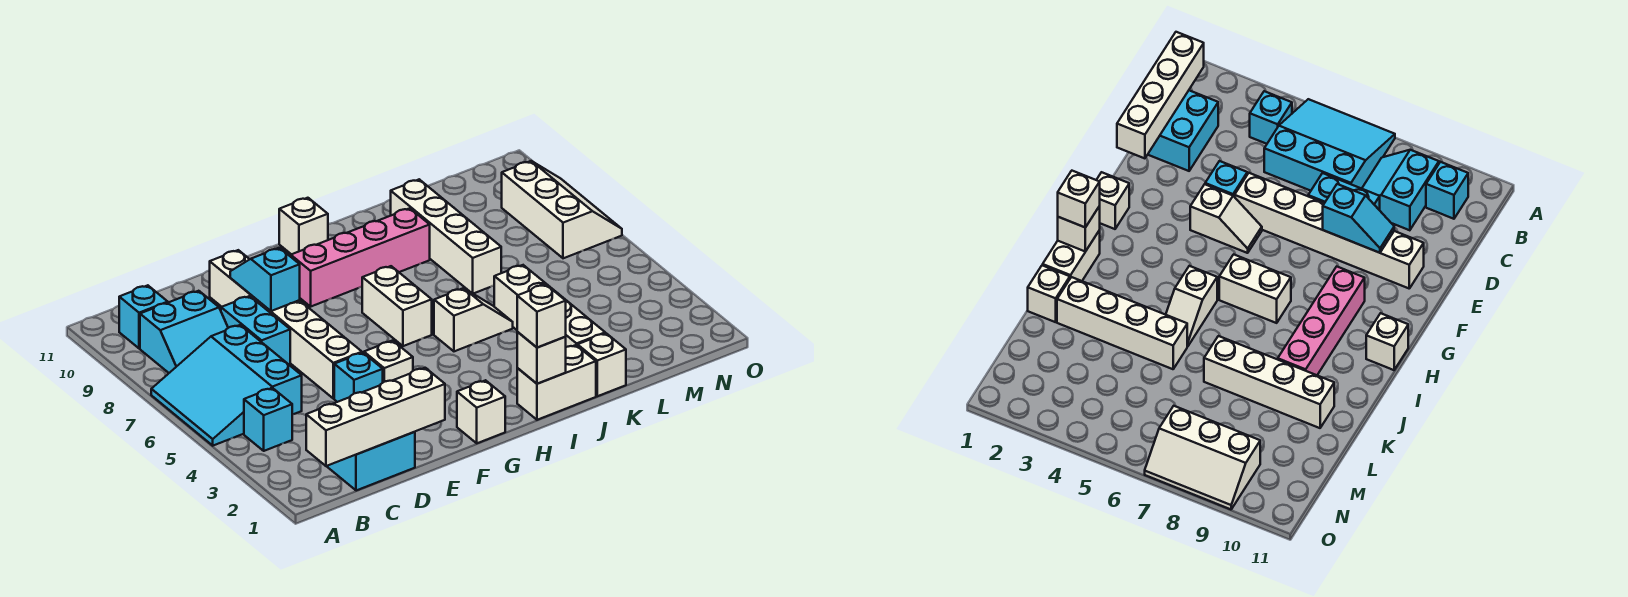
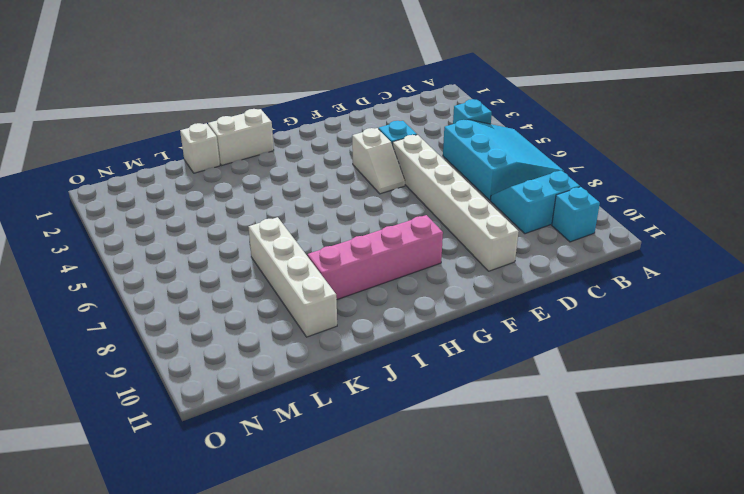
none -> cyan brick C1:D2 level 1
none -> cyan brick D7:D8 level 1
none -> white brick G1 level 1

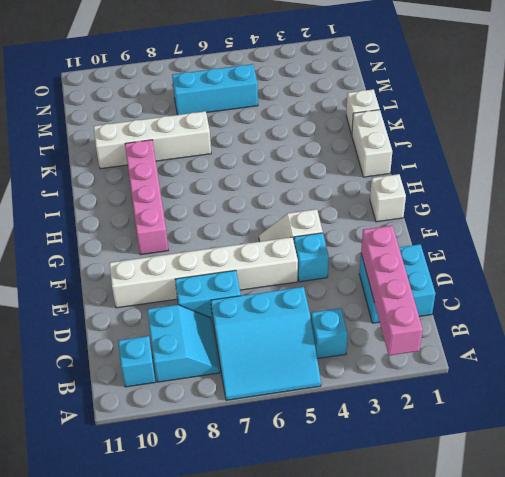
pink brick A2:D2 level 2 -> none
cyan brick M5:M7 level 1 -> none
none -> white brick H6:H7 level 1
none -> white brick H11 level 1
none -> white slope I5:J5 level 1 top I

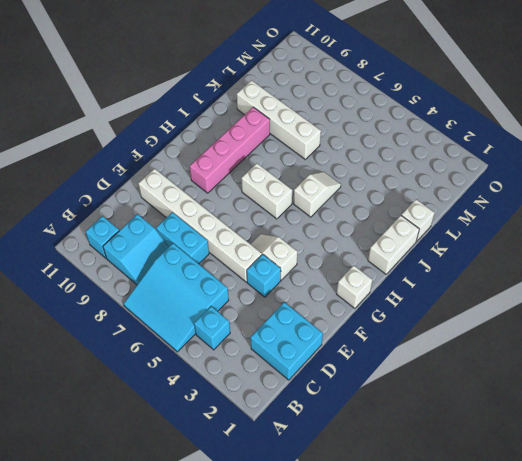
none -> white brick H11 level 1
none -> white brick K2:K5 level 1
none -> white slope N7:O9 level 1 top N

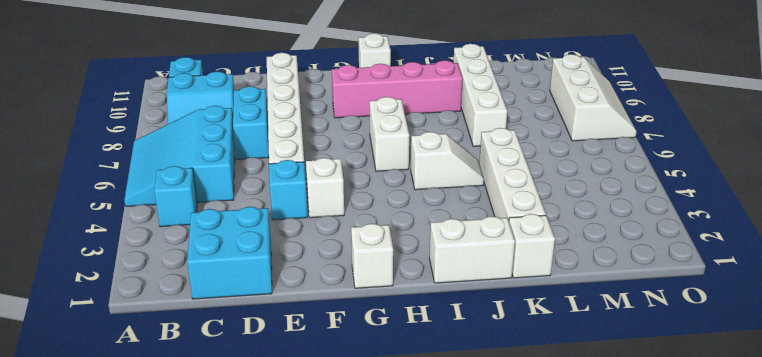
none -> white brick B1:E1 level 2
none -> cyan slope E8:E9 level 2 top 8
none -> white brick I1 level 2

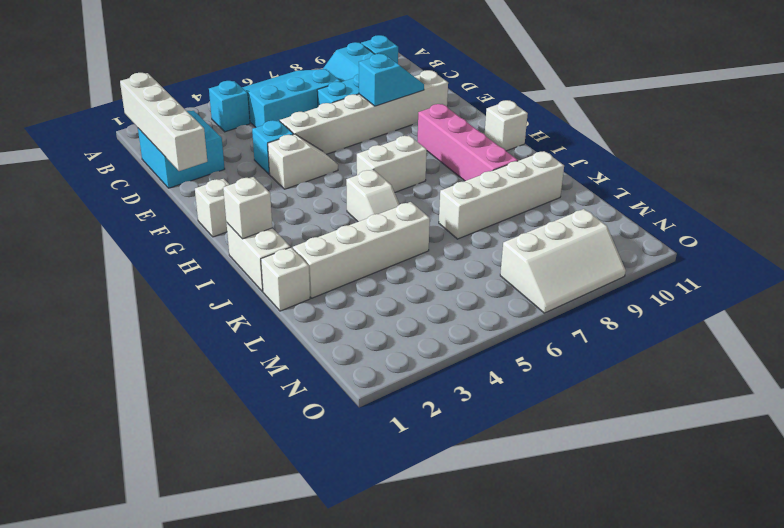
none -> white brick I1 level 3

